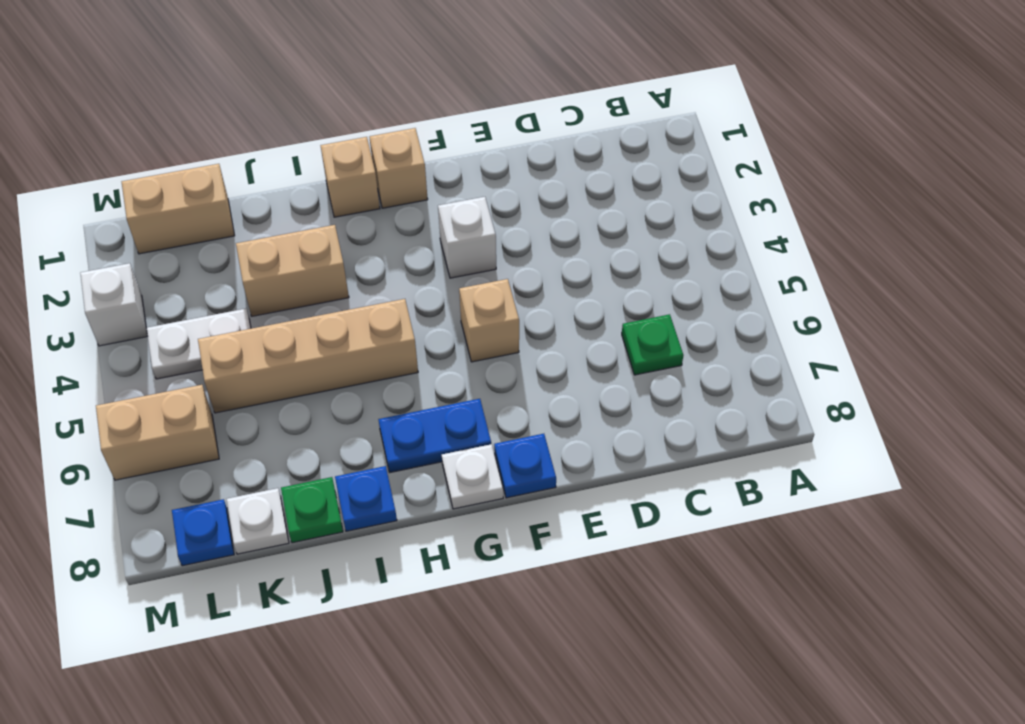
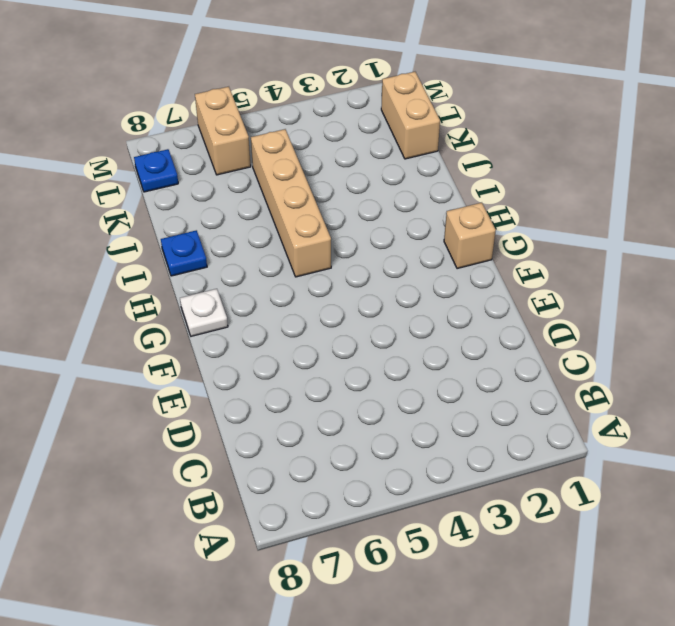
none -> green plate C6 level 1
none -> white brick F3 level 1
none -> tan brick F5 level 1

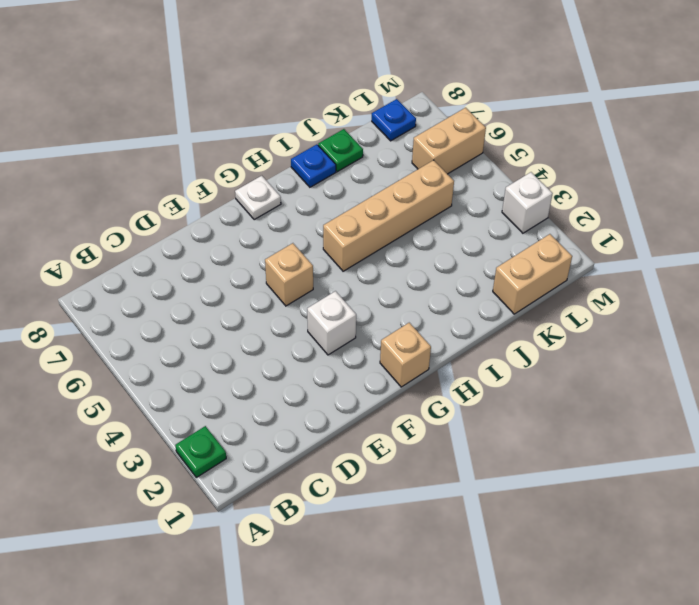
green plate A2 level 1 -> green plate C6 level 1
none -> blue plate F8 level 1
none -> blue plate G7:H7 level 1
none -> tan brick H1 level 1

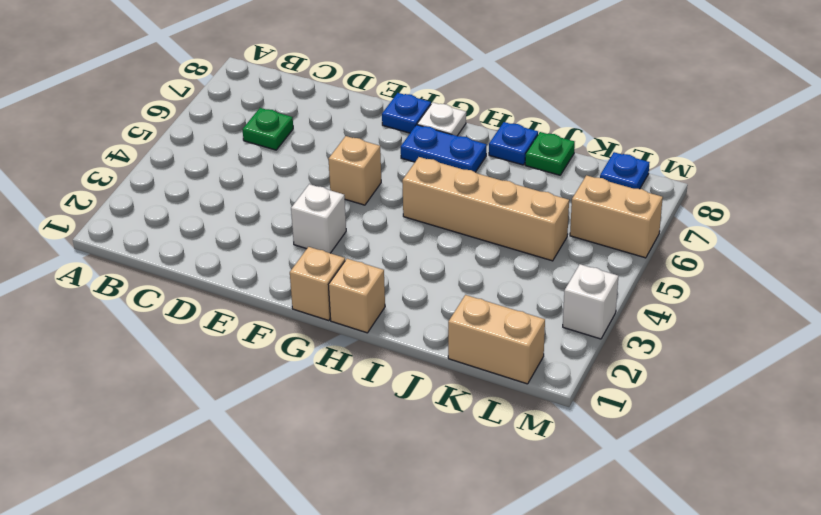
none -> tan brick I3:J3 level 1
none -> white plate K4:L4 level 1
none -> white plate K8 level 1

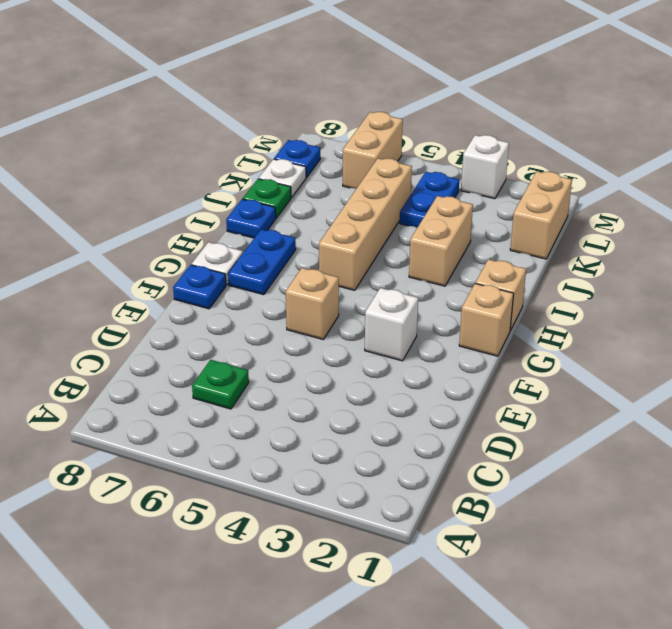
blue plate K4:L4 level 1 -> white plate K4:L4 level 1

